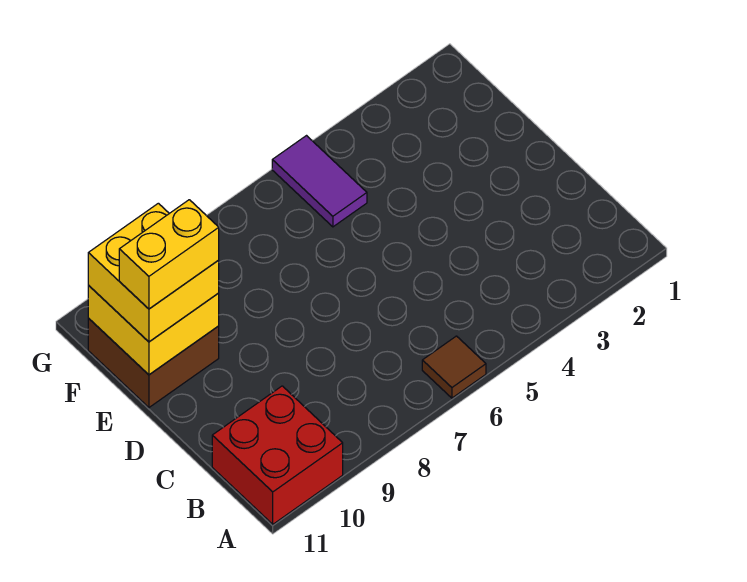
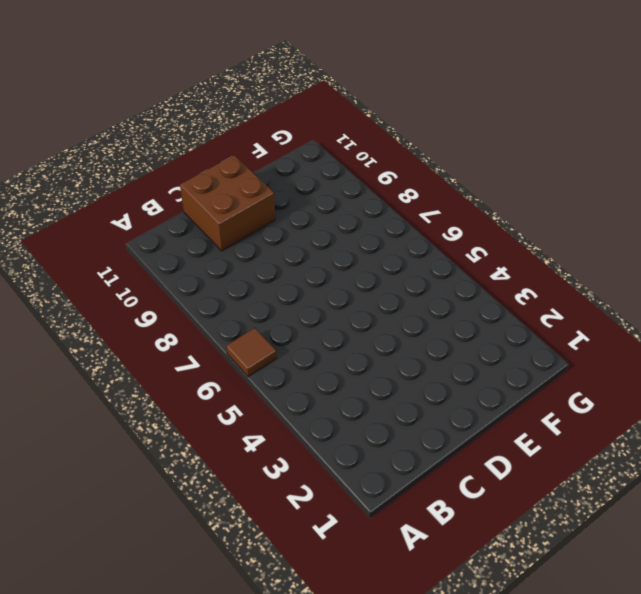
brown brick C10:D11 level 1 -> brown brick E10:F11 level 1
none -> red brick A10:B11 level 1
none -> purple tile F5:G5 level 1

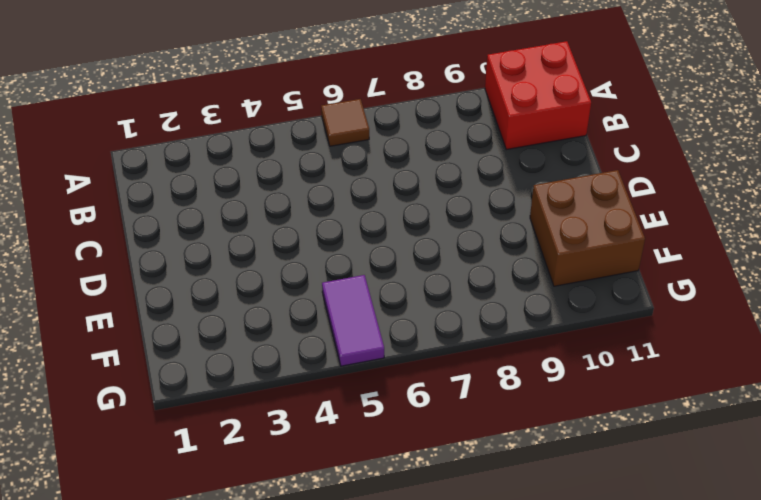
none -> yellow brick E10:F11 level 2
none -> yellow brick E10:F11 level 3

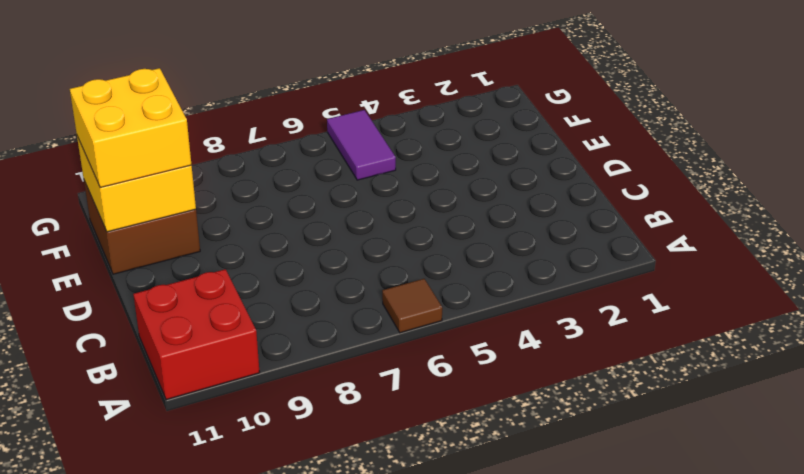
none -> yellow brick E10:E11 level 4

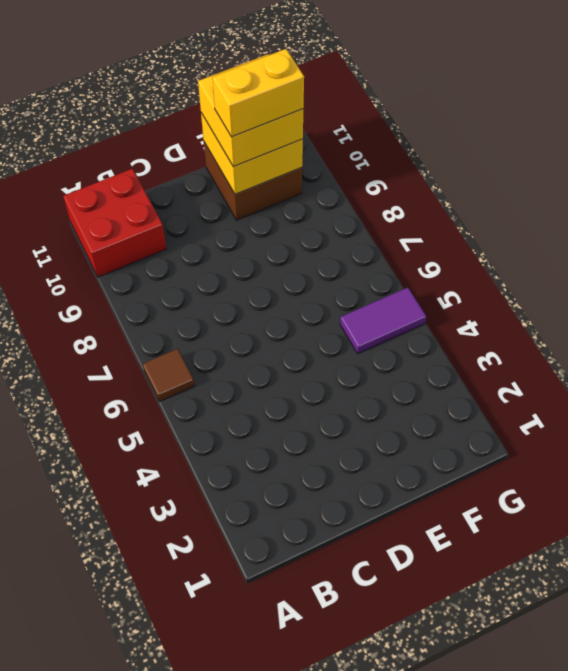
yellow brick E10:F10 level 4 -> yellow brick E10:E11 level 4

